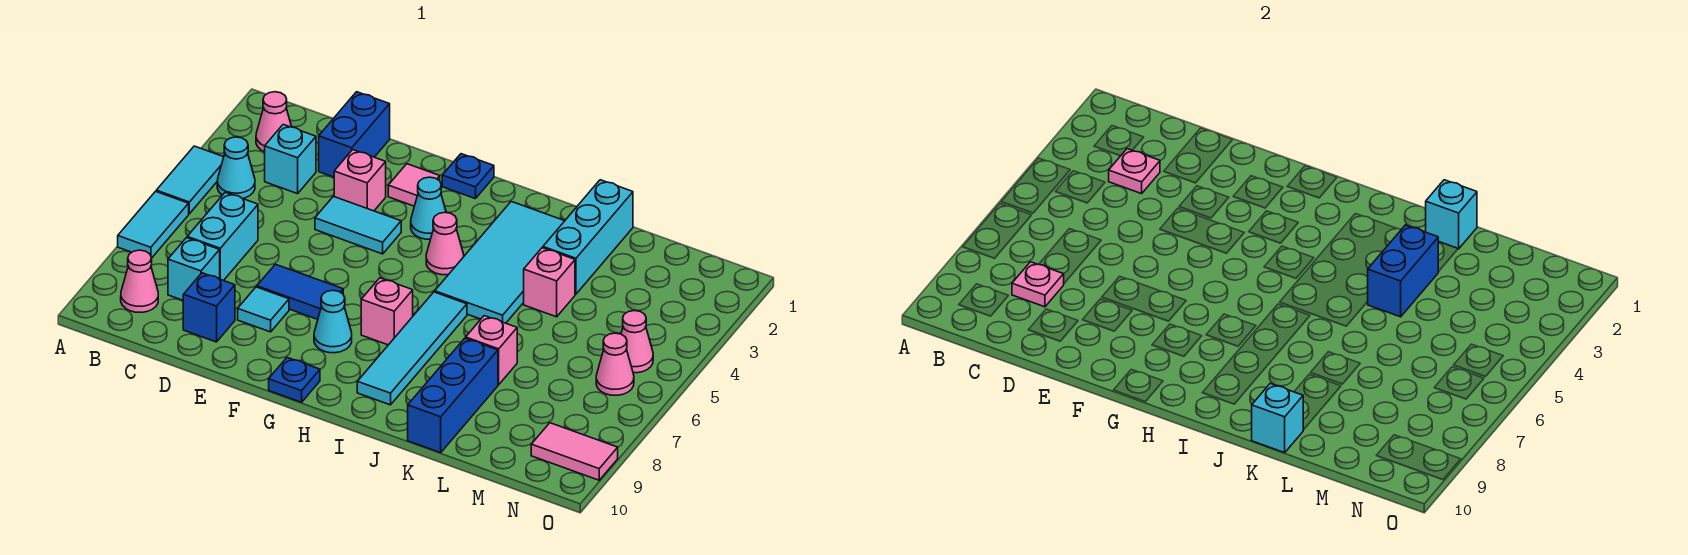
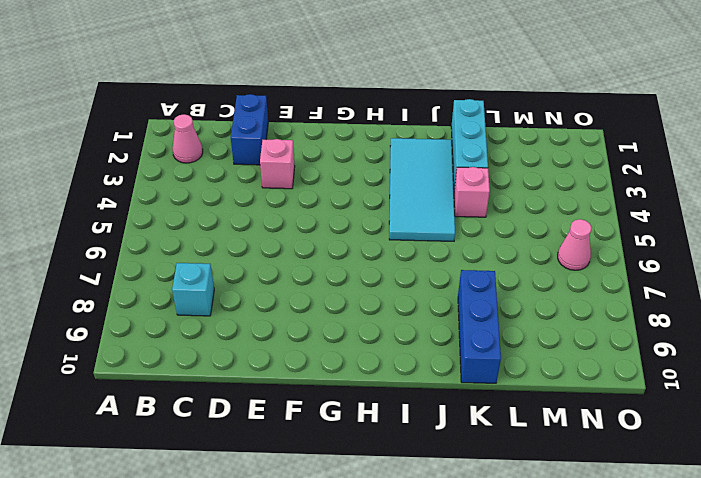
none -> cyan tile A4:A5 level 1
none -> cyan tile A6:A7 level 1
none -> cyan cone B4 level 1
none -> pink cone B9 level 1

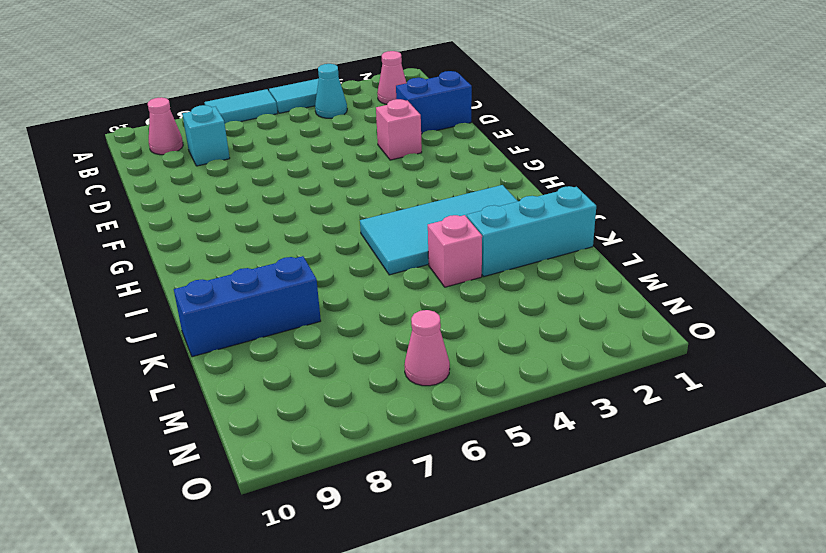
none -> cyan brick C3 level 1
none -> cyan brick C6:C7 level 1
none -> blue brick D9 level 1
none -> cyan tile E4:F4 level 1

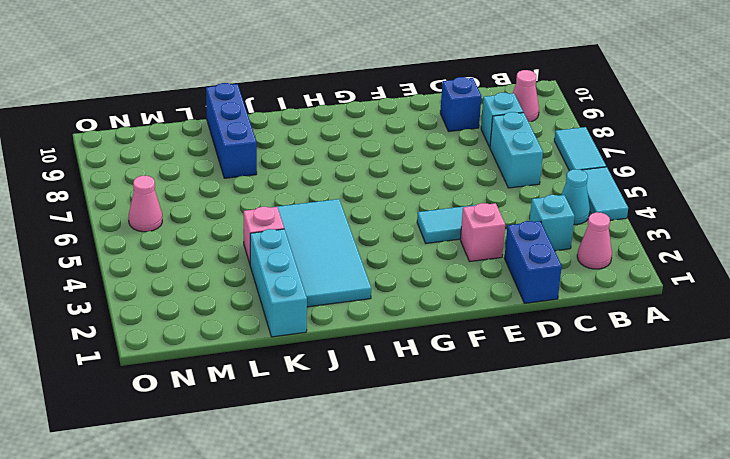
none -> blue tile E7:F7 level 1
none -> cyan tile E8 level 1
none -> pink tile F2 level 1
none -> blue plate G1 level 1

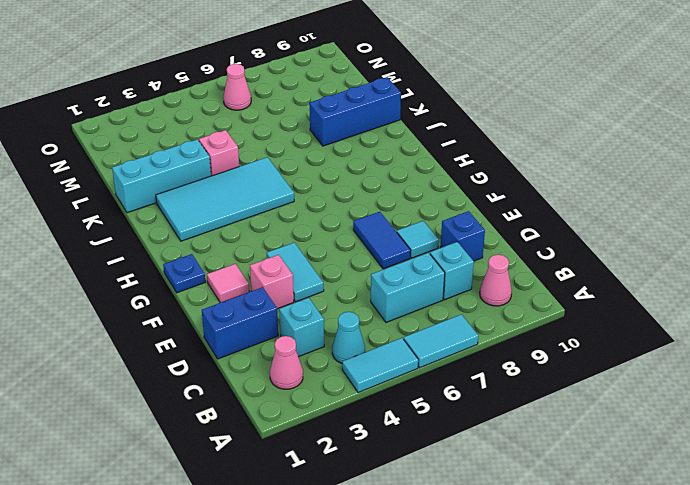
none -> cyan cone G3 level 1
none -> cyan cone G8 level 1
none -> blue plate G10 level 1
none -> pink cone H4 level 1

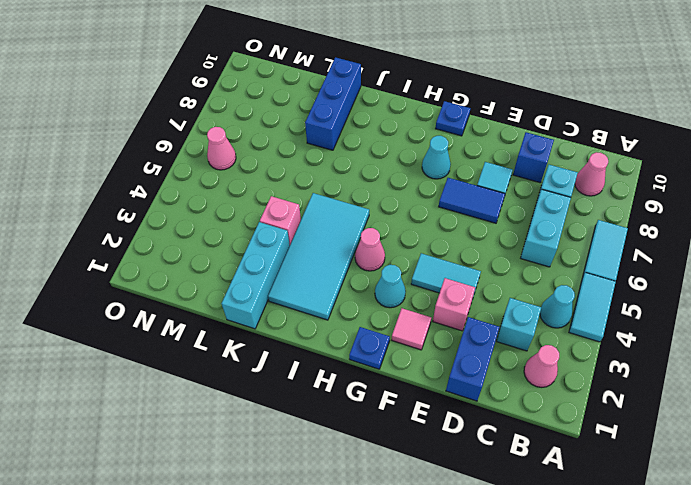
none -> pink brick H7 level 1
none -> cyan tile I6:I9 level 1
none -> pink brick K7 level 1
none -> pink cone N5 level 1

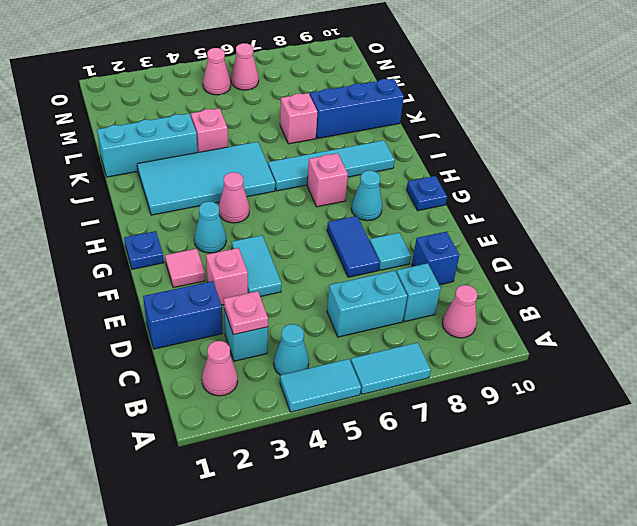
none -> pink tile N9:O9 level 1
none -> pink plate C8 level 2
none -> cyan brick K1 level 2
none -> blue brick K3:K4 level 2

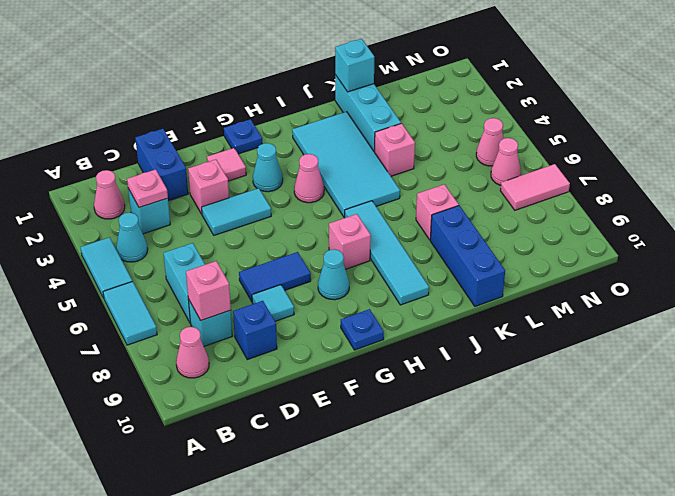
pink brick C8 level 2 -> pink plate C8 level 2
pink tile N7:O7 level 1 -> pink tile N9:O9 level 1
none -> blue brick K3:K4 level 2
none -> cyan brick K10 level 2

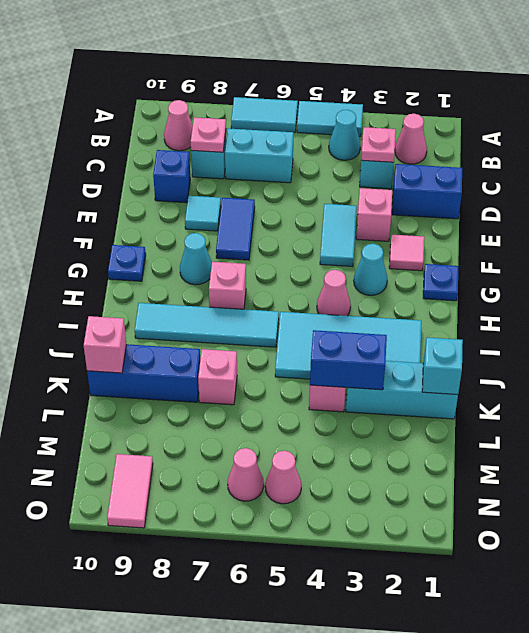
pink brick K10 level 2 -> cyan brick K10 level 2

